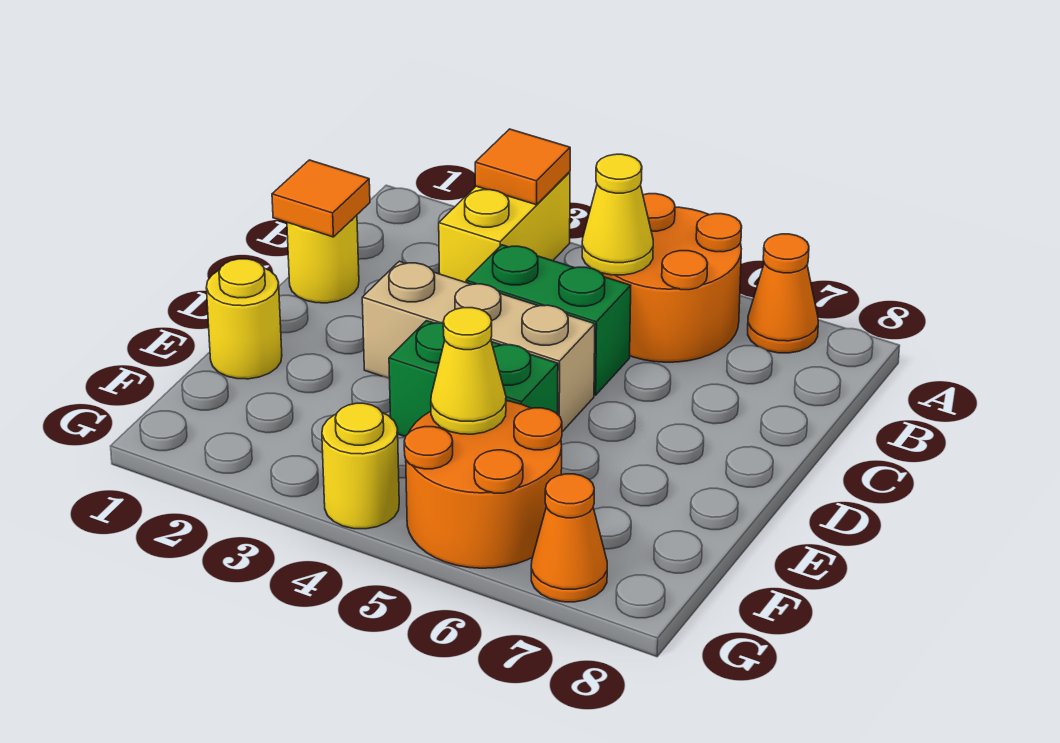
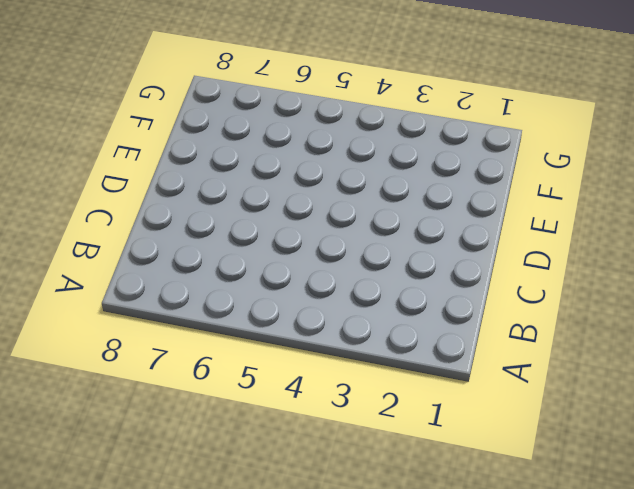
none -> yellow brick A3:B3 level 1
none -> orange round brick A5:B6 level 1
none -> orange cone A7 level 1

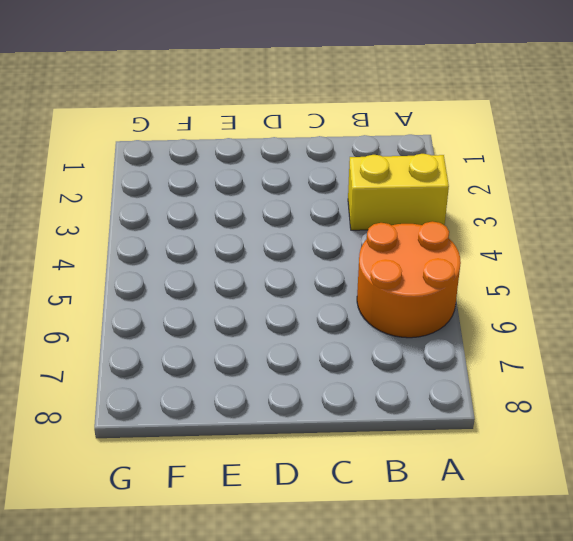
none -> orange cone A7 level 1
none -> yellow round brick C1 level 1
none -> green brick C4:C5 level 1

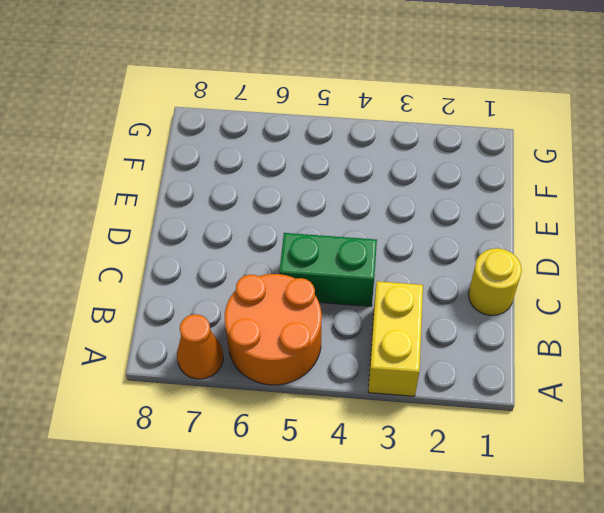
none -> tan brick D3:D5 level 1
none -> yellow round brick E1 level 1
none -> green brick E4:E5 level 1

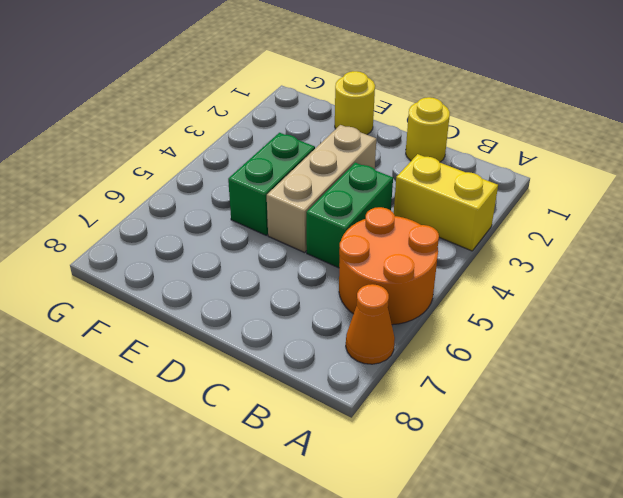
none -> orange round brick F5:G6 level 1
none -> yellow round brick G4 level 1
none -> orange cone G7 level 1

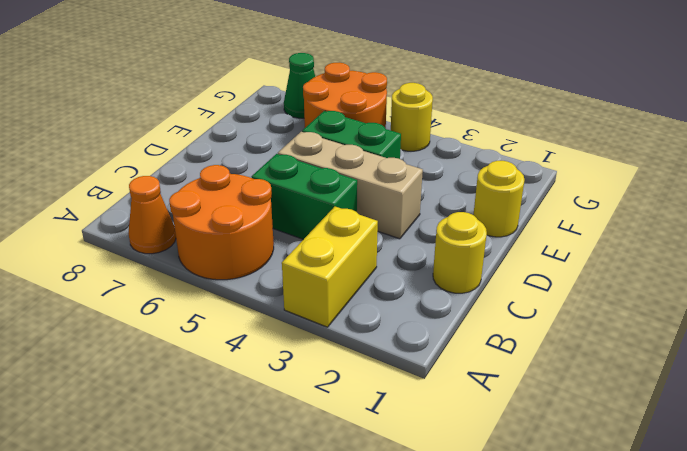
green cone G7 level 1 -> orange cone G7 level 1
none -> orange tile A3 level 2
none -> yellow cone B5 level 2
none -> orange tile C1 level 2

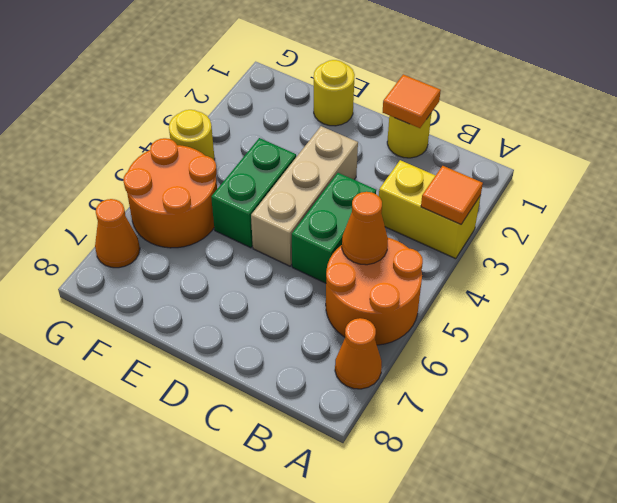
orange cone B5 level 2 -> yellow cone B5 level 2
none -> yellow cone F5 level 2

